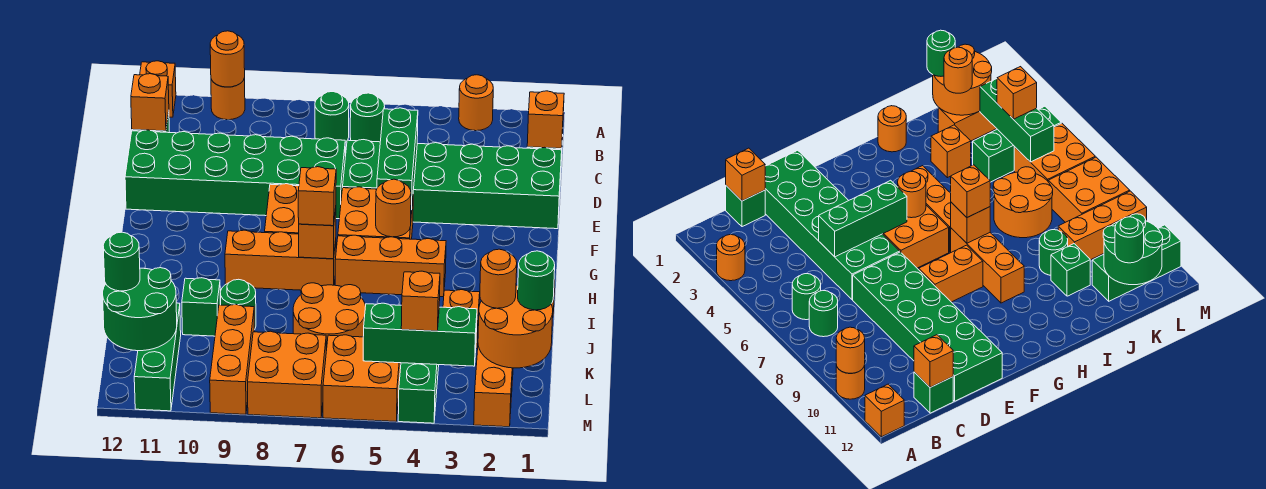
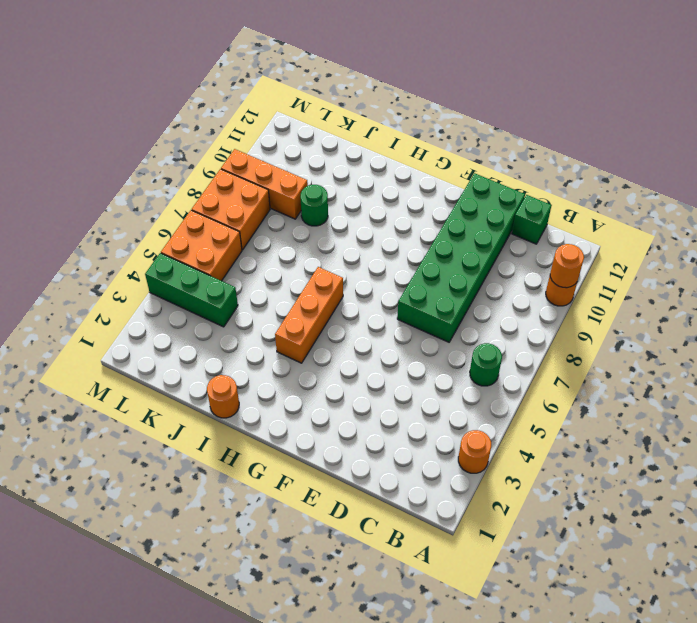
none -> orange brick A12 level 1
none -> green round brick B7 level 1
none -> green brick C1 level 1
none -> green brick D1:E6 level 1

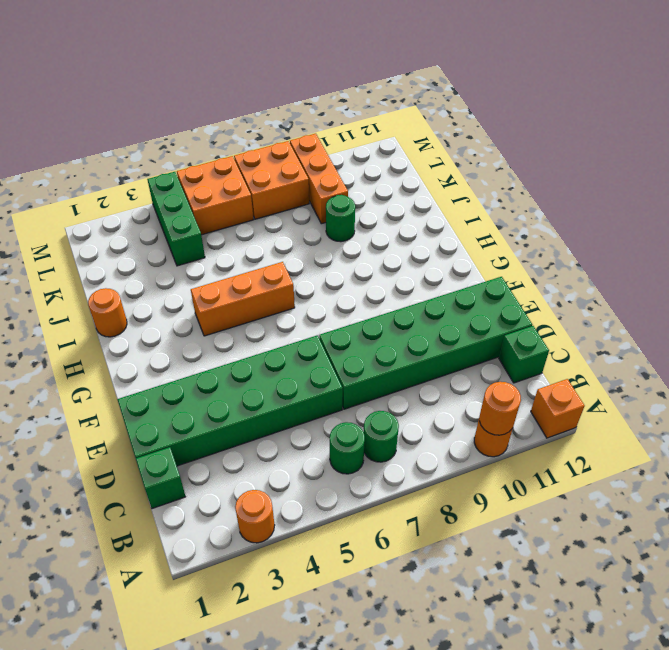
none -> orange brick F5:G6 level 1
none -> orange brick F8:G8 level 1
none -> orange brick H7:H9 level 1
none -> orange brick J3 level 1

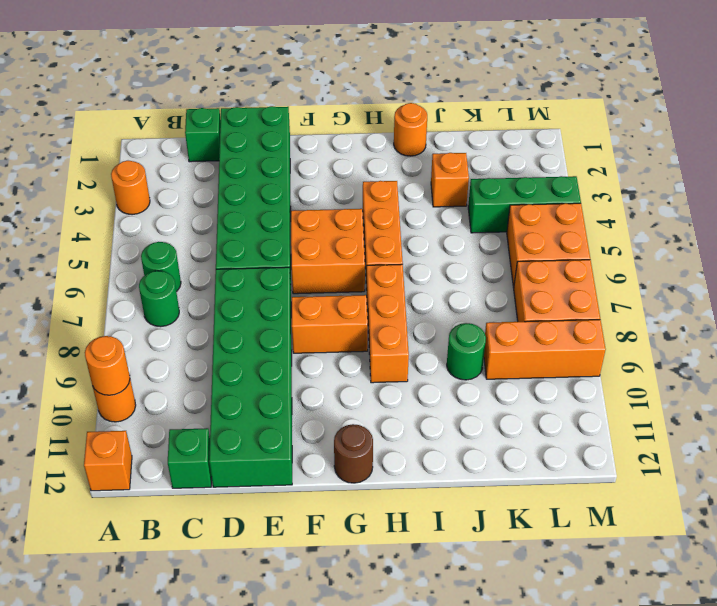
brown round brick G12 level 1 -> none
none -> orange round brick J6:K7 level 1
none -> green brick J10 level 1
none -> orange brick K2:M2 level 1
none -> green brick K11:M11 level 1

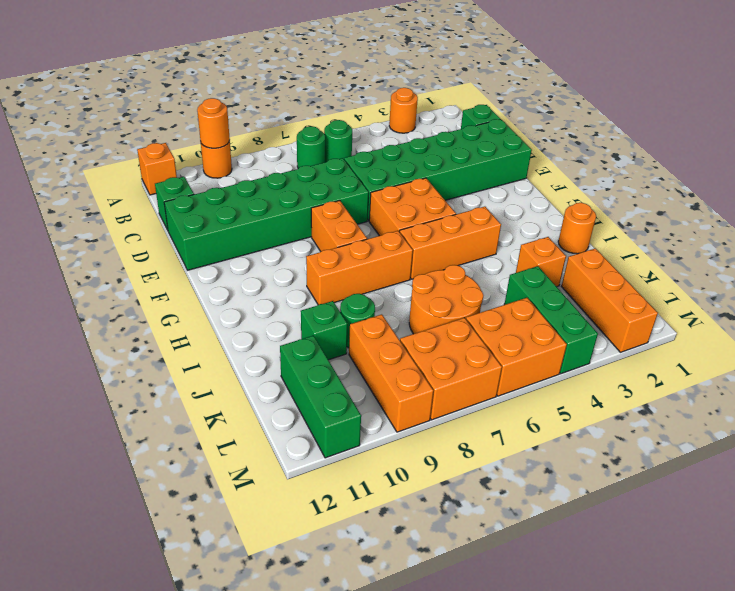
none -> orange brick C1 level 2
none -> orange brick C12 level 2
none -> green brick D5:F5 level 2
none -> orange round brick G5 level 2

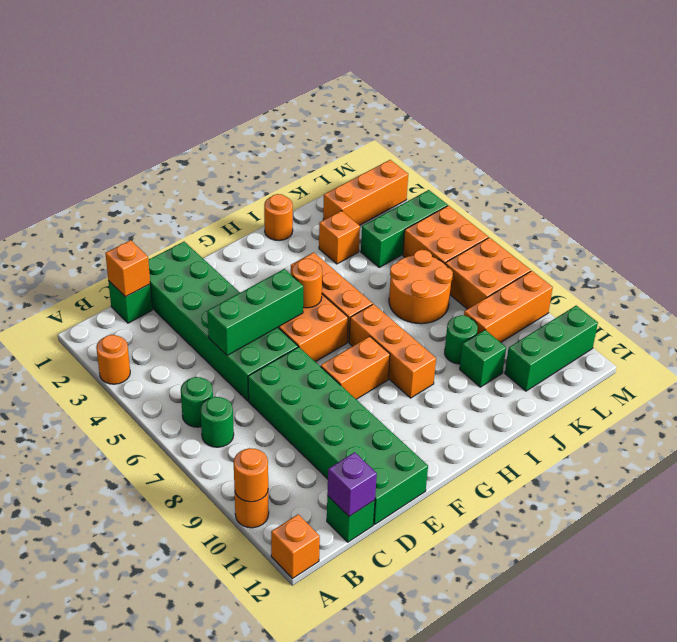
purple brick C12 level 2 -> orange brick C12 level 2
none -> orange brick H7 level 2
none -> orange round brick K1:L2 level 2
none -> green round brick K11:L12 level 2
none -> green brick L3:L5 level 2

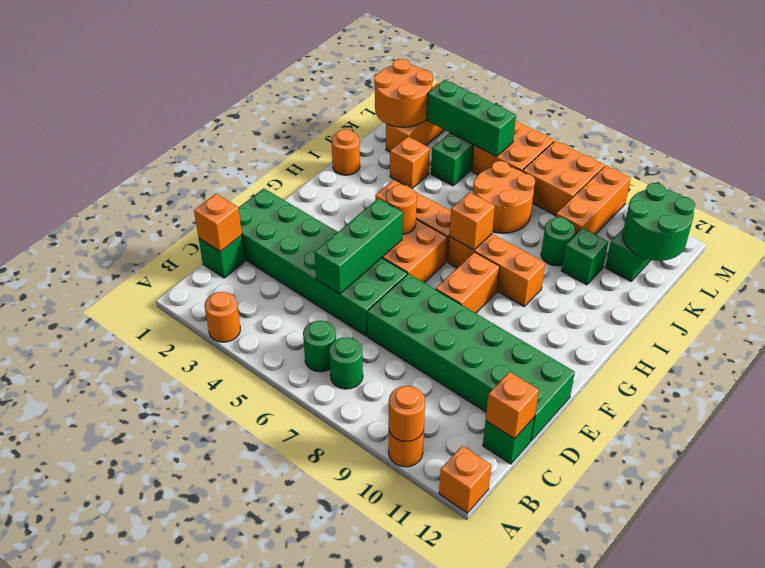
none -> orange brick H7 level 3
none -> green round brick K1 level 3
none -> orange round brick K2 level 3
none -> green round brick K12 level 3

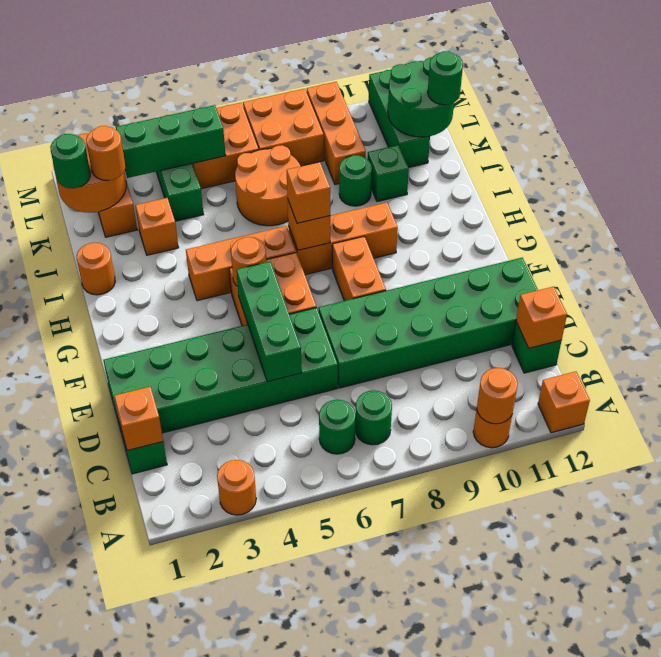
none -> orange brick L4 level 3

